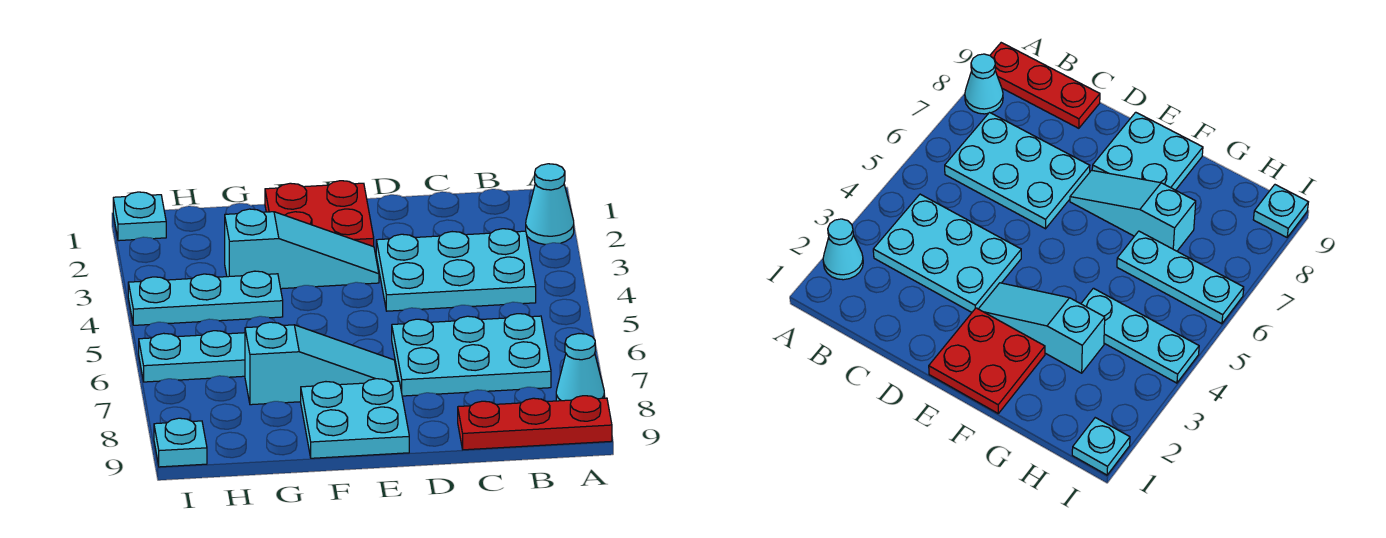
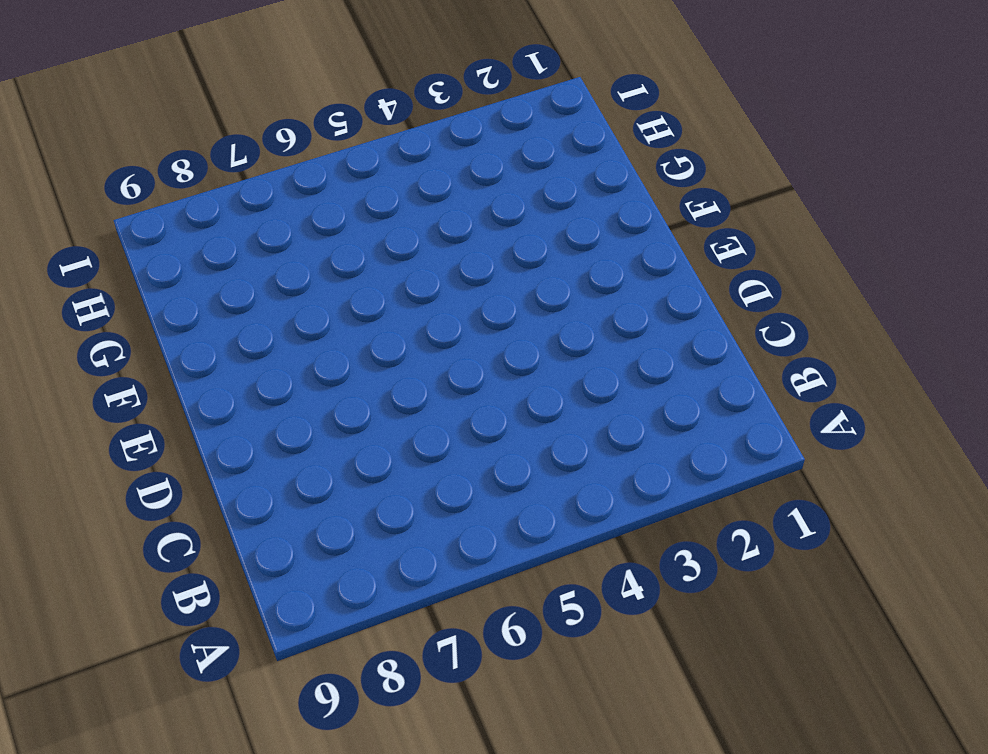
none -> cyan cone A2 level 1
none -> cyan cone A8 level 1
none -> red plate A9:C9 level 1

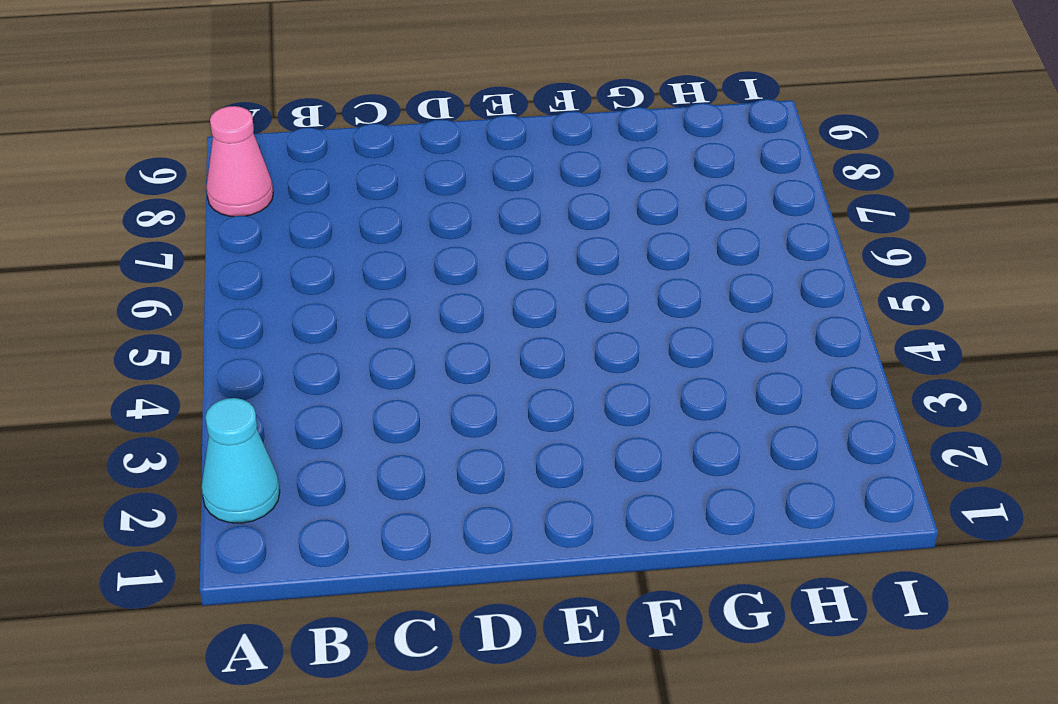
pink cone A8 level 1 -> cyan cone A8 level 1
none -> red plate A9:C9 level 1
none -> cyan plate B3:D4 level 1
none -> cyan plate B6:D7 level 1

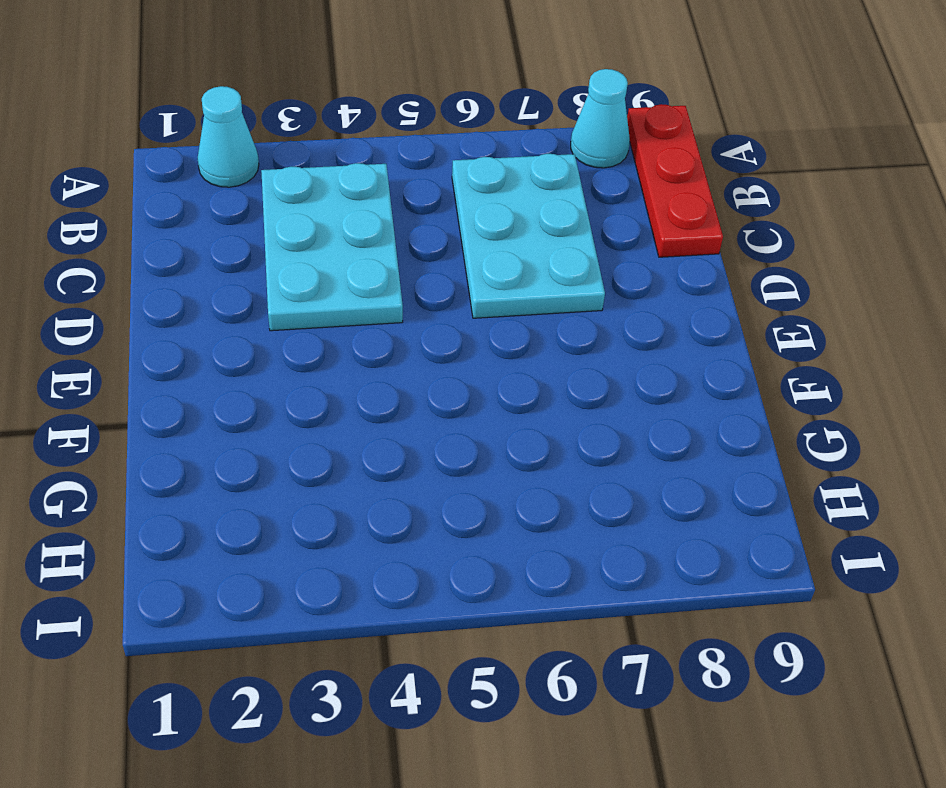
none -> red plate E1:F2 level 1
none -> cyan slope E3:G3 level 1 top G
none -> cyan slope E7:G7 level 1 top G

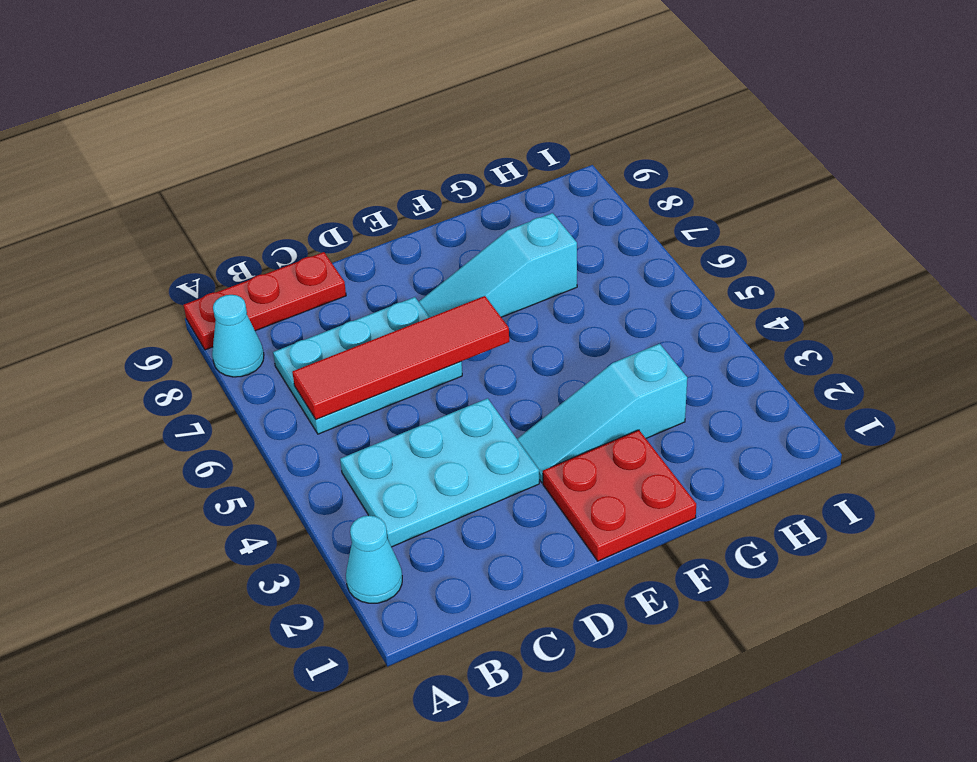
red tile B6:E6 level 2 -> none
none -> cyan plate E8:F9 level 1
none -> cyan plate G4:I4 level 1
none -> cyan plate G6:I6 level 1

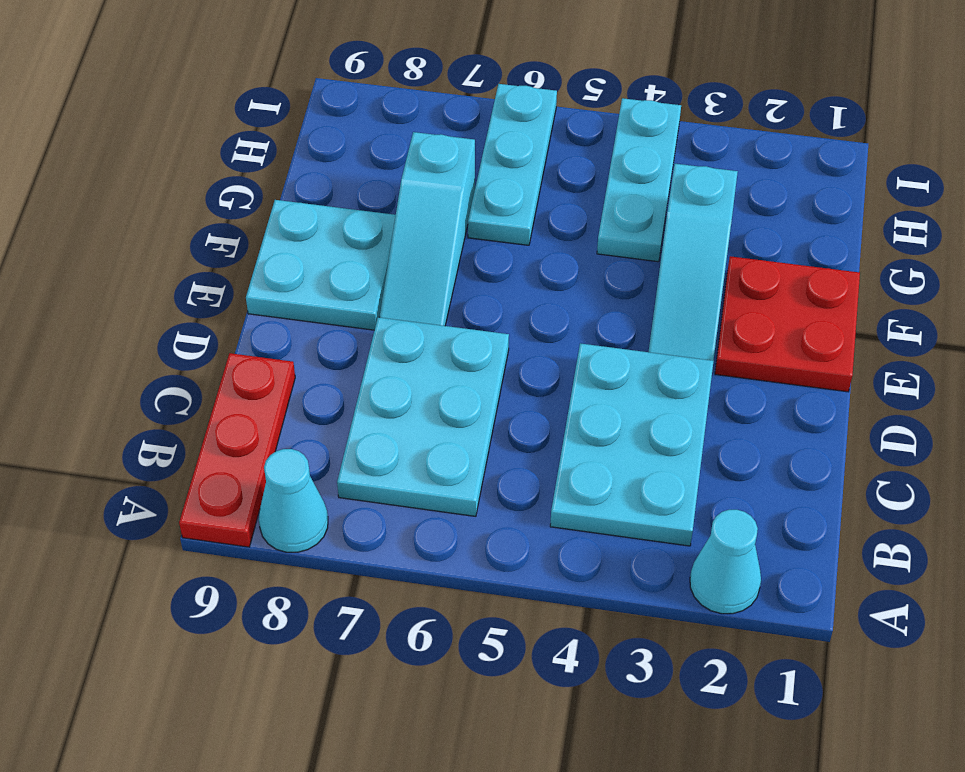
none -> cyan plate I1 level 1
none -> cyan plate I9 level 1

